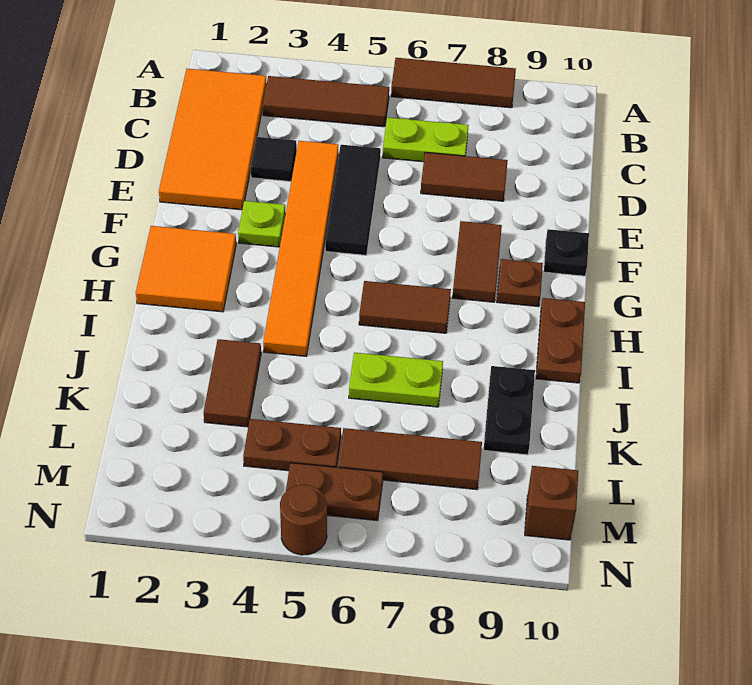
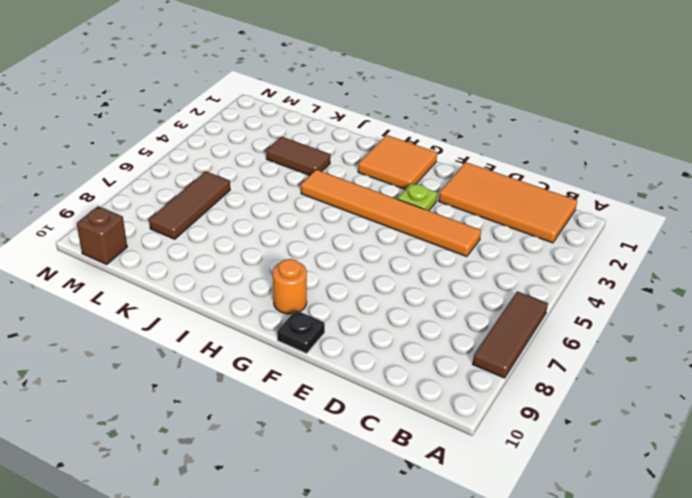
orange round brick G9 level 1 -> brown plate G9 level 1
none -> brown tile B3:B5 level 1
none -> lime plate C6:C7 level 1
none -> black tile D3 level 1

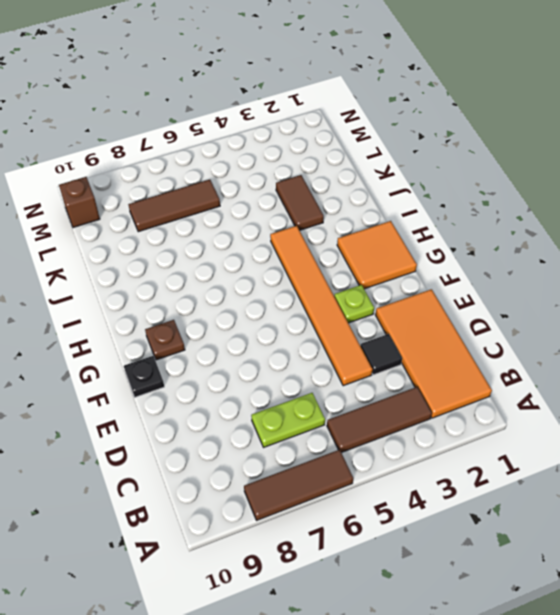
none -> black tile D5:F5 level 1
none -> brown tile D7:D8 level 1
none -> brown tile F8:G8 level 1

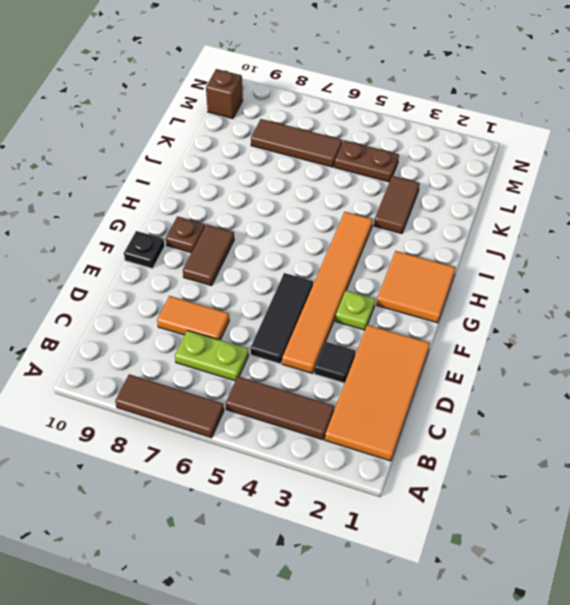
orange tile D7:D8 level 1 -> brown tile D7:D8 level 1
none -> brown tile H6:H7 level 1
none -> brown plate H10:I10 level 1
none -> lime plate J6:J7 level 1

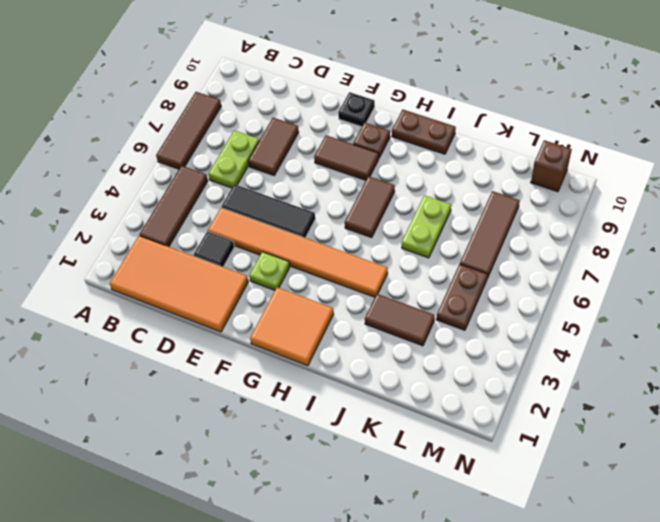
none -> black plate J9:K9 level 1
none -> brown plate M5:M6 level 1
none -> brown round brick N5 level 1

